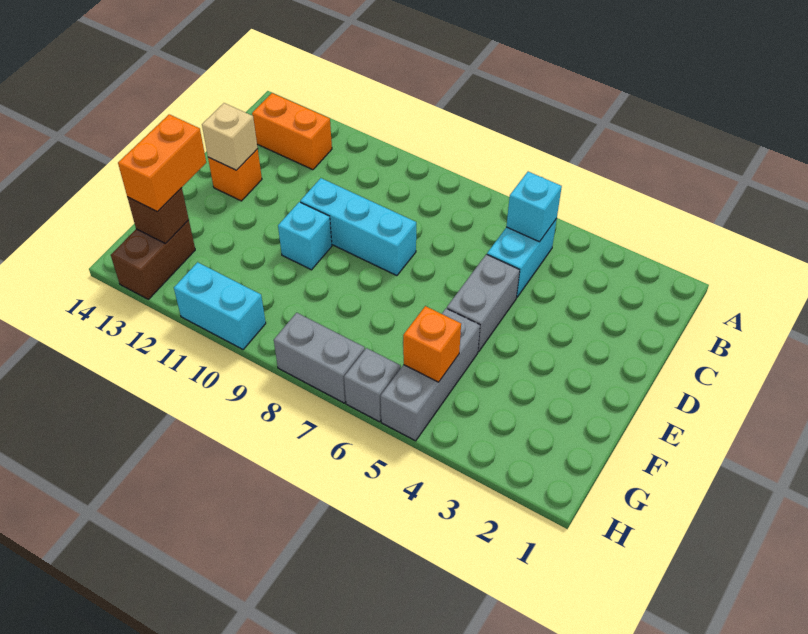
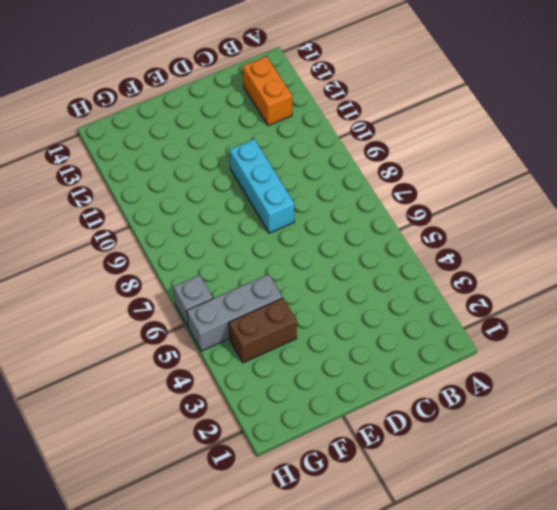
brown brick F4:G4 level 1 -> brown brick G13:H13 level 1
none -> cyan brick B5:C5 level 1
none -> grey brick D5:E5 level 1
none -> orange brick D13 level 1

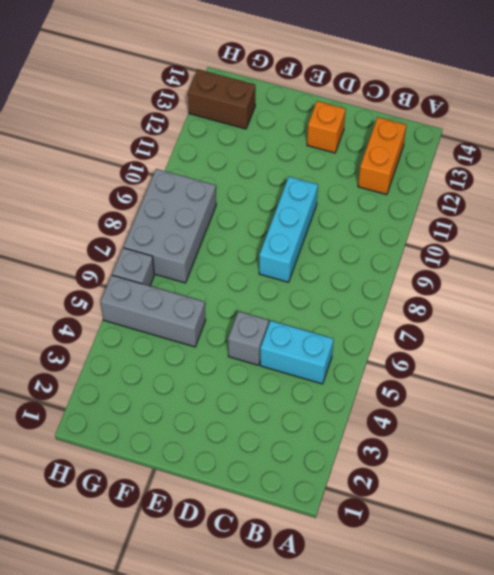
grey brick D5 level 1 -> grey brick D5:E5 level 1
grey brick G7:H9 level 1 -> grey brick H7:H8 level 1
none -> cyan brick E10 level 1
none -> cyan brick H10:H11 level 1
none -> cyan brick B5 level 2

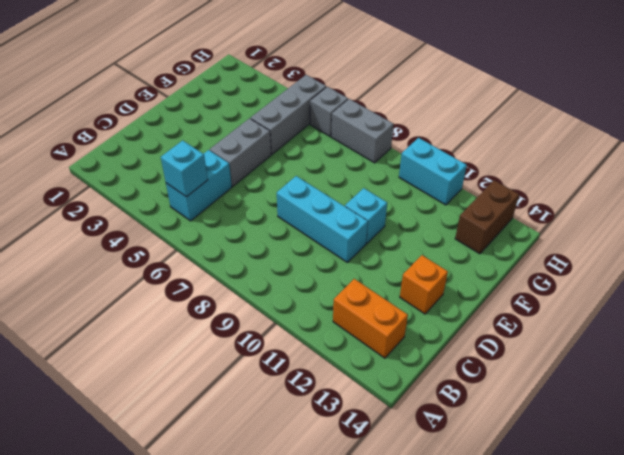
none -> tan brick D13 level 2
none -> orange brick G5 level 2
none -> brown brick G13 level 2

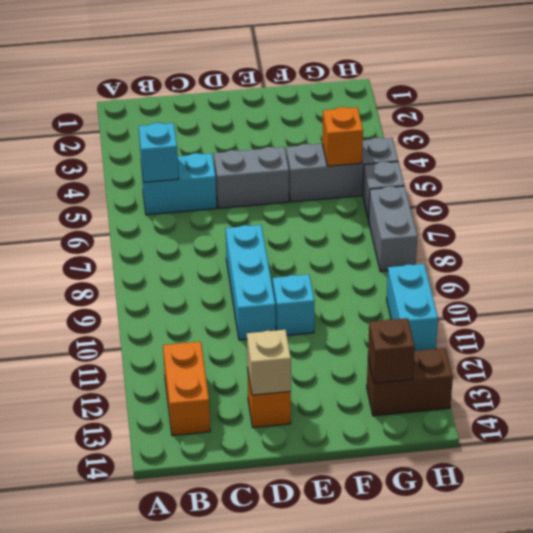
none -> orange brick F13:G13 level 3

